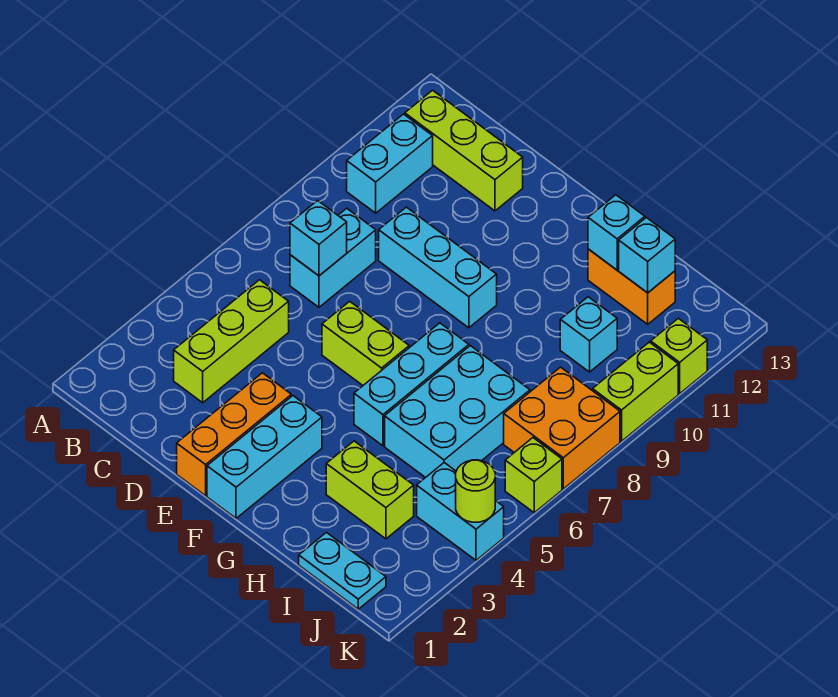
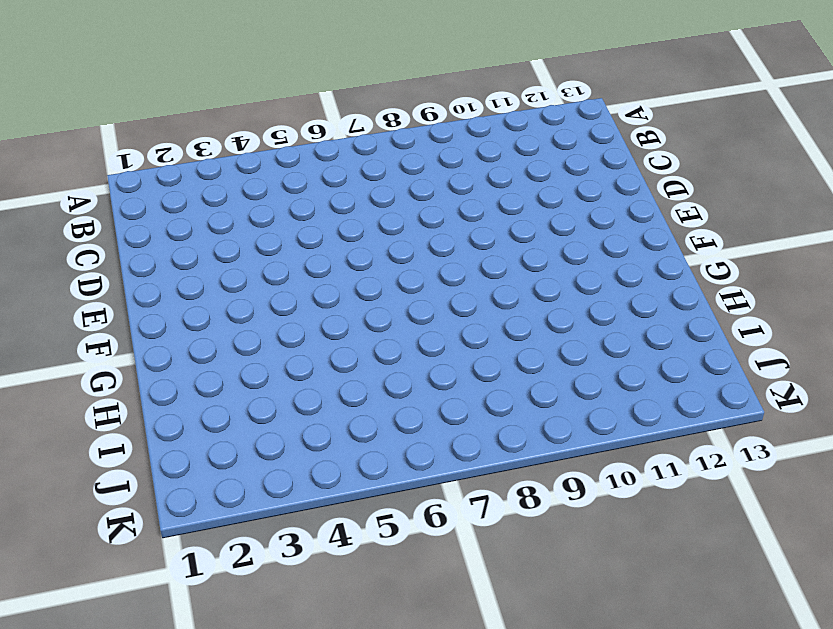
none -> cyan brick B10:B11 level 1
none -> lime brick B12:D12 level 1
none -> lime brick C3:C5 level 1

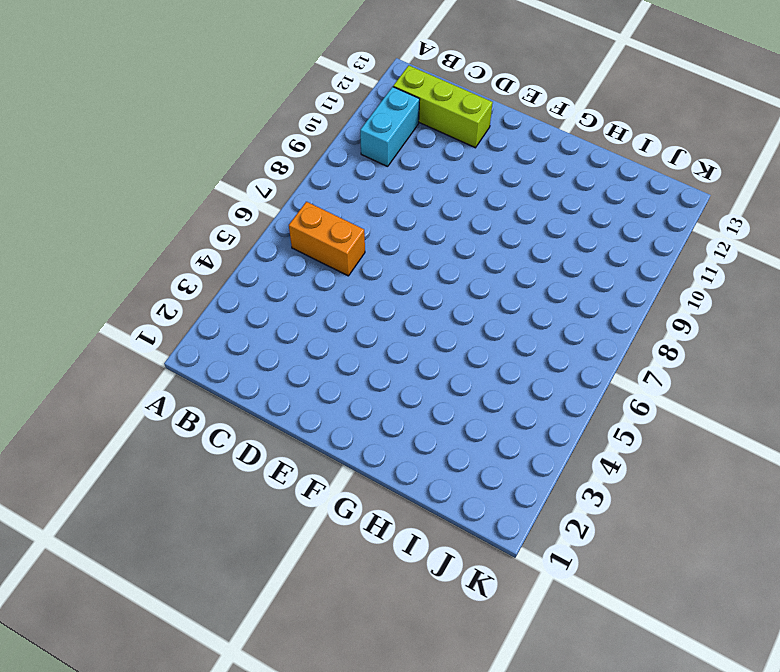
orange brick B6:C6 level 1 -> orange brick H12:I12 level 1
none -> lime brick C3:C5 level 1
none -> cyan brick C7:C8 level 1
none -> cyan brick D9:F9 level 1

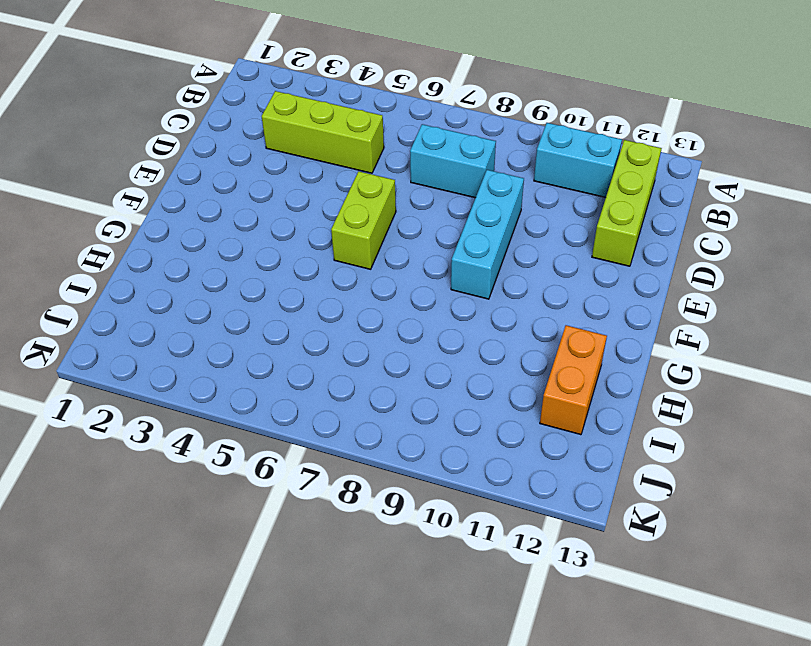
none -> orange brick E1:E3 level 1
none -> cyan brick F1:F3 level 1
none -> cyan brick G5:G7 level 1

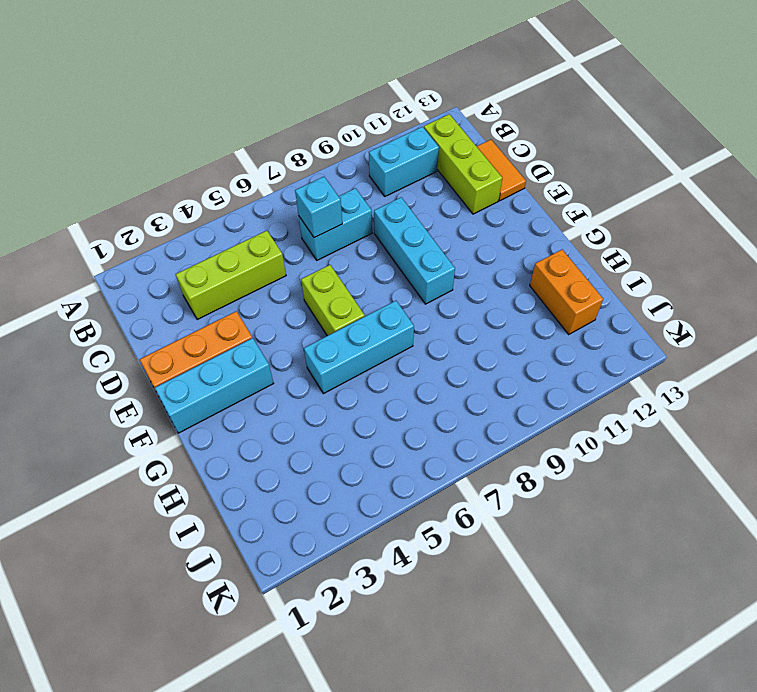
orange tile C13:D13 level 1 -> none
none -> lime brick H3:I3 level 1
none -> cyan brick H5:I7 level 1
none -> cyan plate I1:J1 level 1

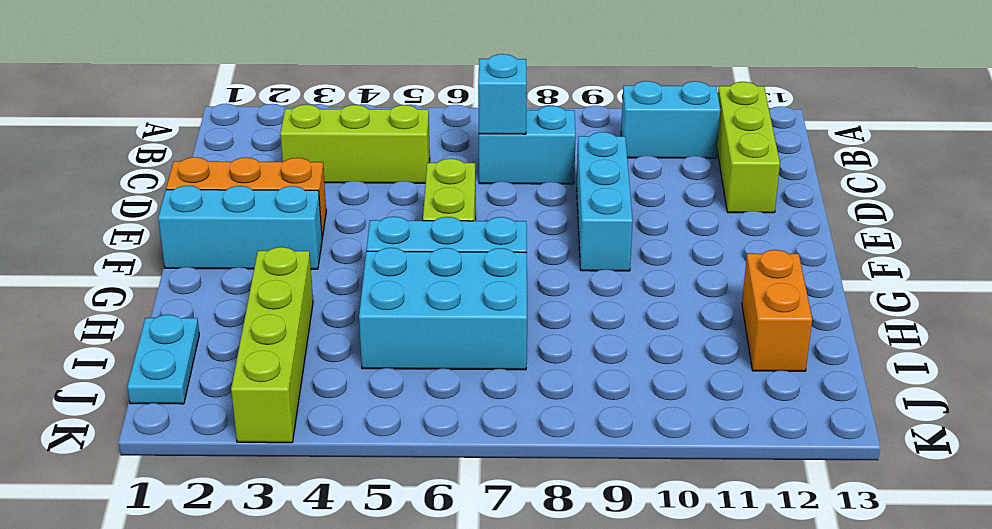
lime brick H3:K3 level 1 -> lime brick H3:I3 level 1
none -> cyan brick I10 level 1
none -> cyan brick J4:K4 level 1
none -> orange brick J7:K8 level 1

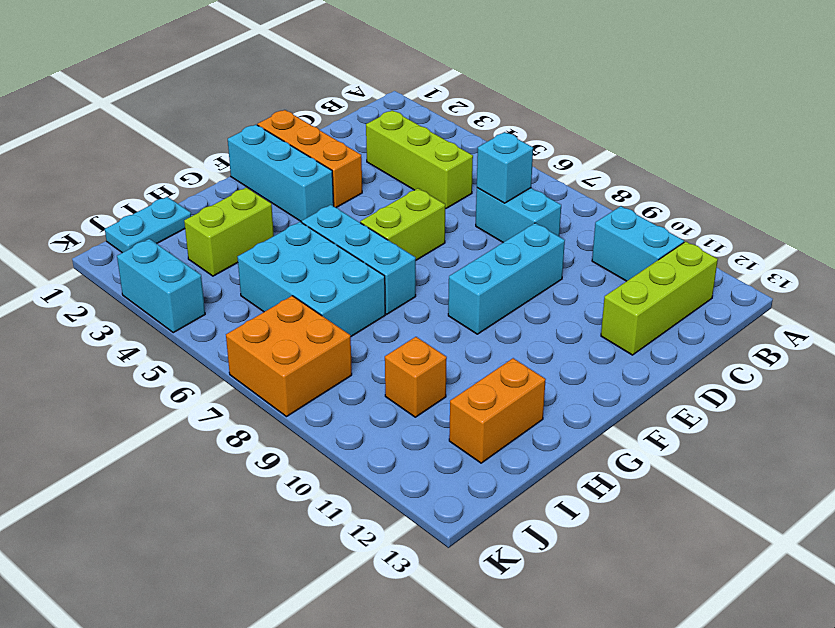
orange brick I10 level 1 -> cyan brick I10 level 1
cyan brick K3:K4 level 1 -> cyan brick J4:K4 level 1
none -> lime brick K6 level 1
none -> lime brick K9:K10 level 1
none -> lime brick K11 level 1

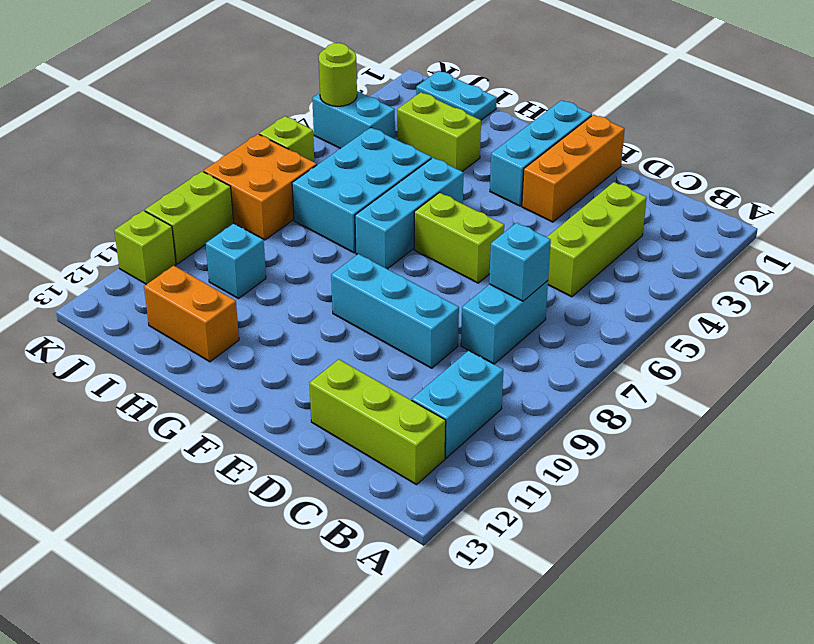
none -> cyan brick H12 level 2
none -> cyan brick I12 level 2

